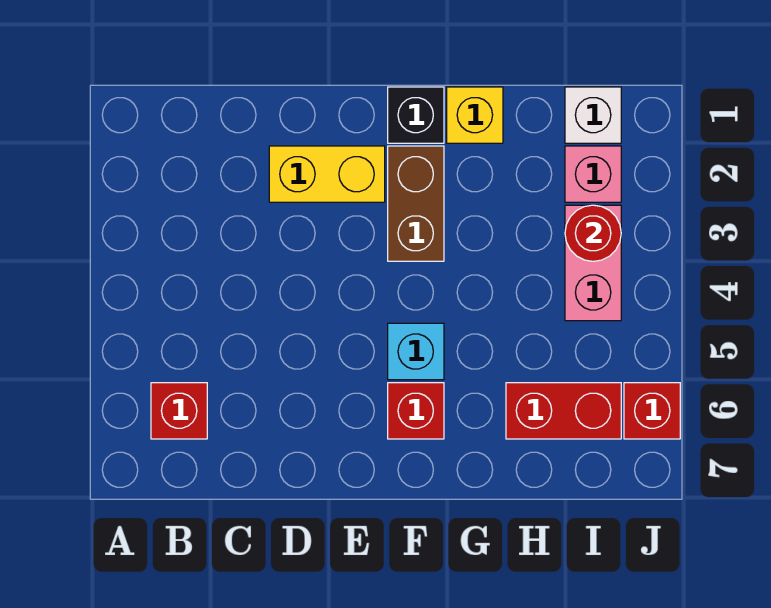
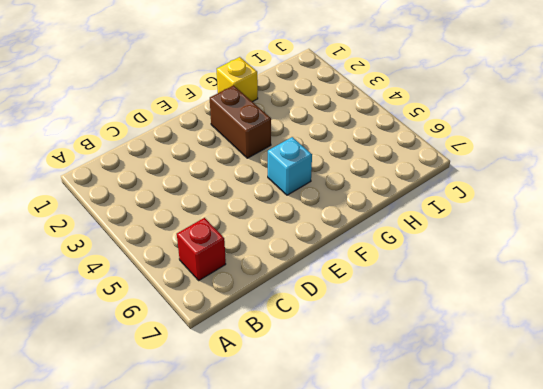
none -> yellow brick D2:E2 level 1
none -> black brick F1 level 1
none -> red brick F6 level 1

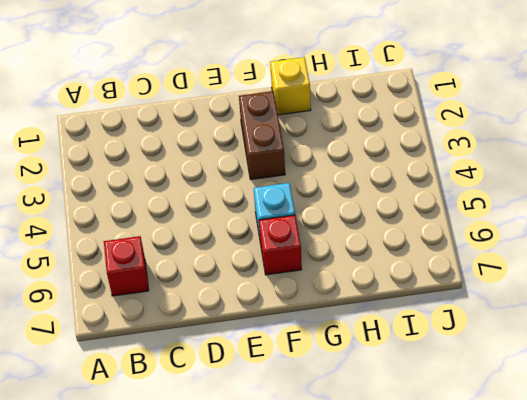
none -> yellow brick D2:E2 level 1
none -> black brick F1 level 1
none -> red brick H6:I6 level 1

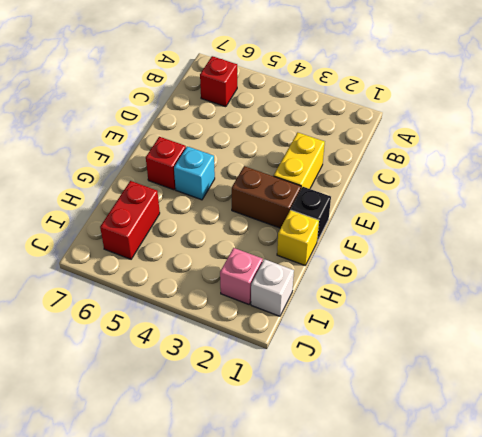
none -> pink brick I3:I4 level 1
none -> red brick J6 level 1
none -> red round brick I3 level 2

